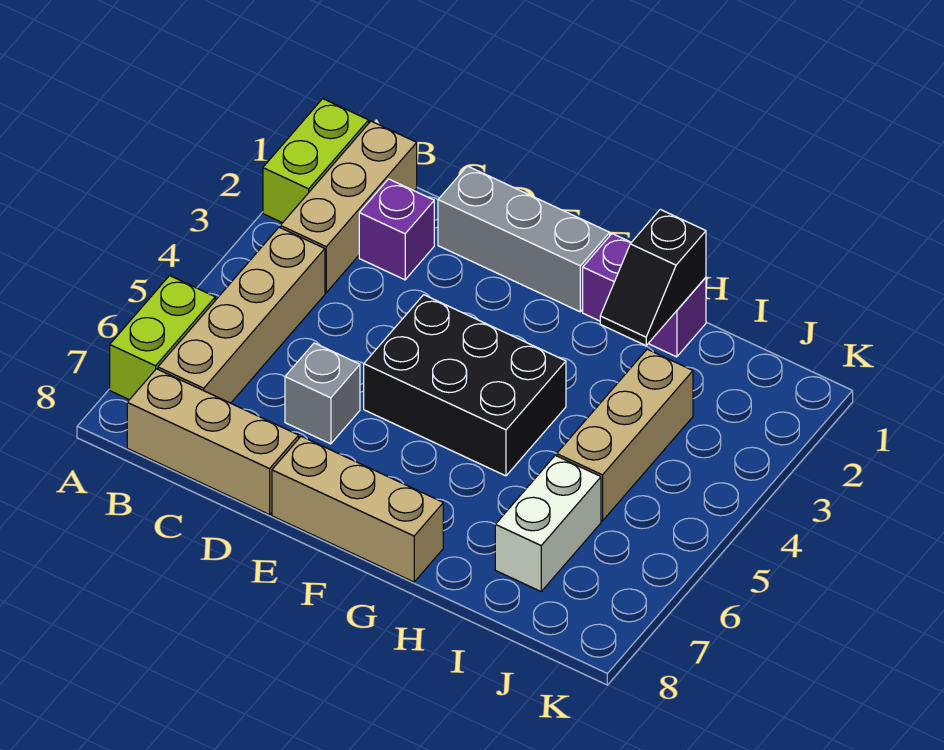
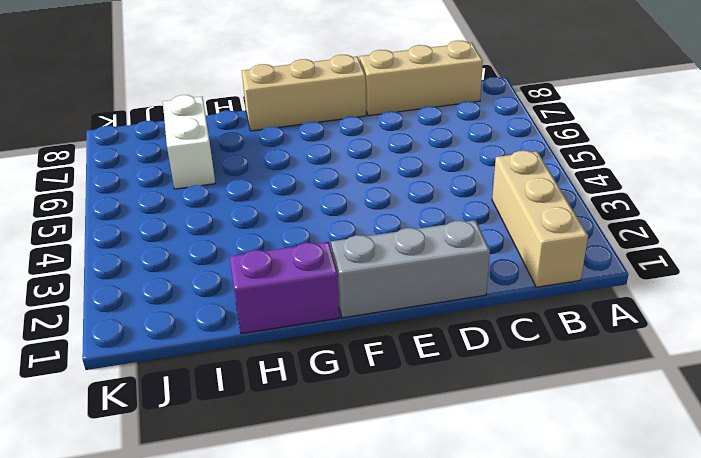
none -> lime brick A1:A2 level 1
none -> lime brick A6:A7 level 1
none -> tan brick B4:B7 level 1

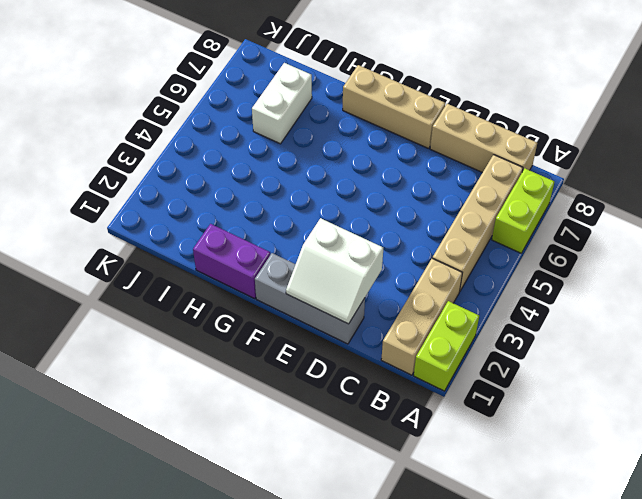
white slope D1:E2 level 2 top 2 -> none
none -> purple brick C2 level 1
none -> grey brick D6 level 1
none -> black brick E4:G5 level 1

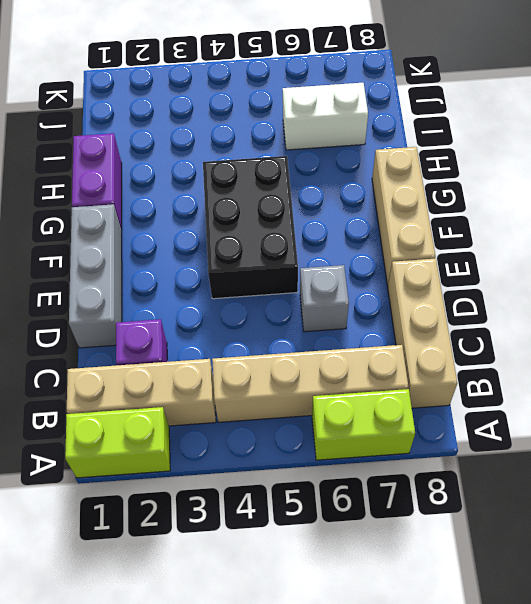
none -> tan brick I3:I5 level 1
none -> black slope H1:H2 level 2 top 1

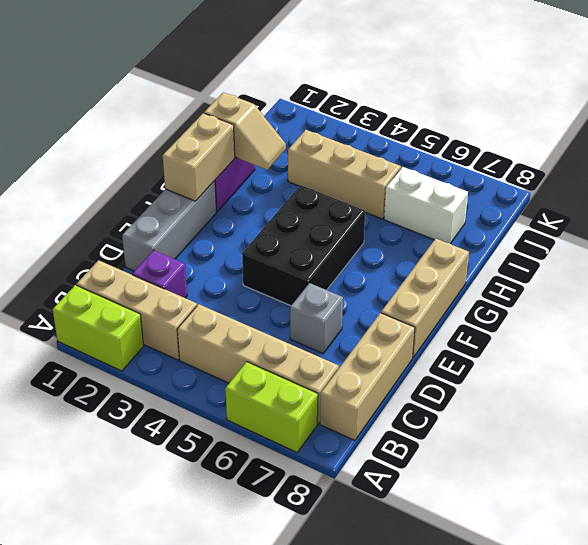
tan brick F1:G1 level 2 -> none
tan slope H1:H2 level 2 top 1 -> black slope H1:H2 level 2 top 1

